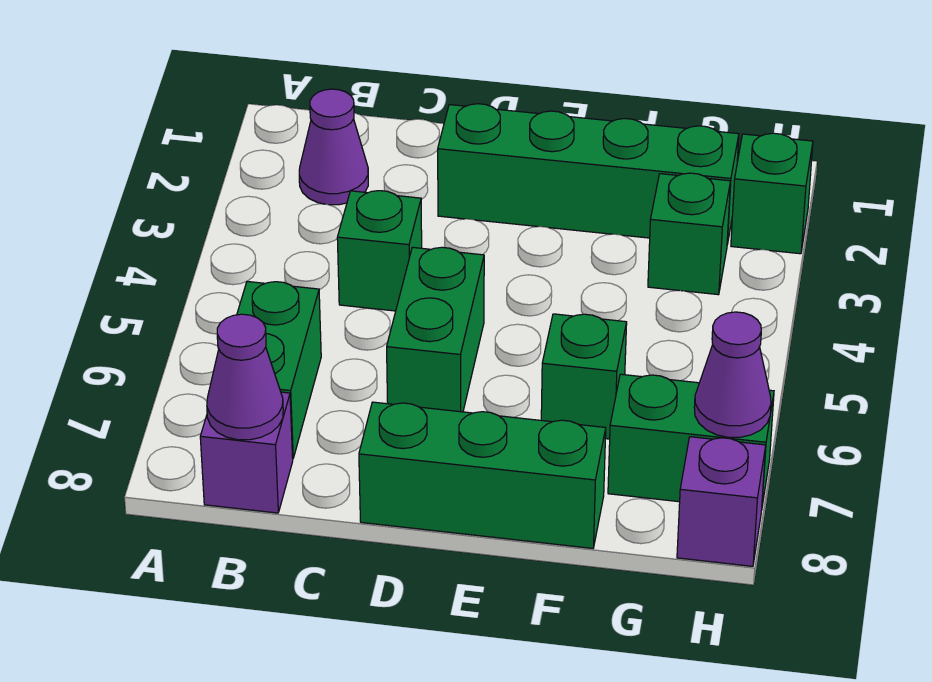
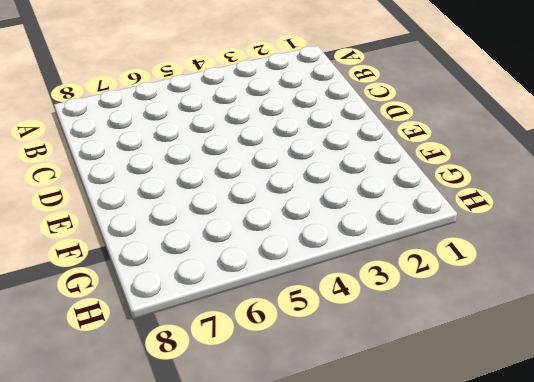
none -> purple cone B2 level 1
none -> green brick B6:B7 level 1
none -> purple brick B8 level 1

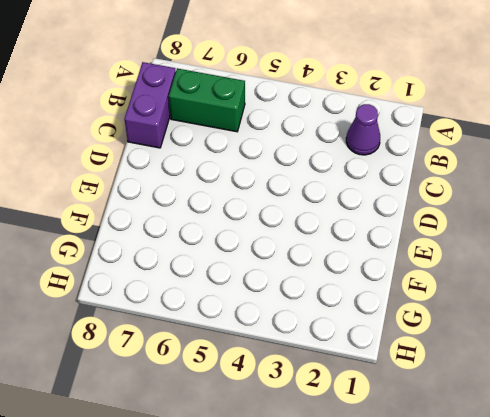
purple brick B8:C8 level 1 -> purple brick B8 level 1
none -> green brick C4 level 1
none -> green brick D2:G2 level 1
none -> green brick D5:D6 level 1

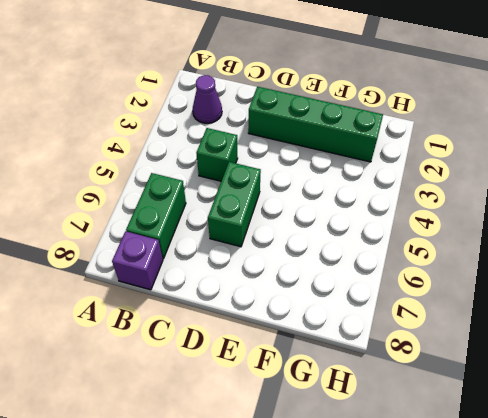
none -> green brick D8:F8 level 1
none -> green brick F6 level 1
none -> green brick G3 level 1

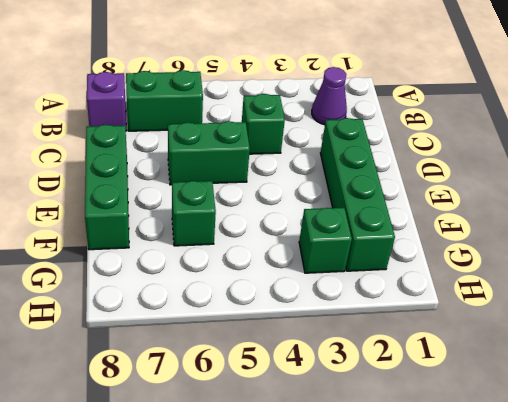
none -> green brick G7:H7 level 1
none -> green brick H2 level 1
none -> purple brick H8 level 1

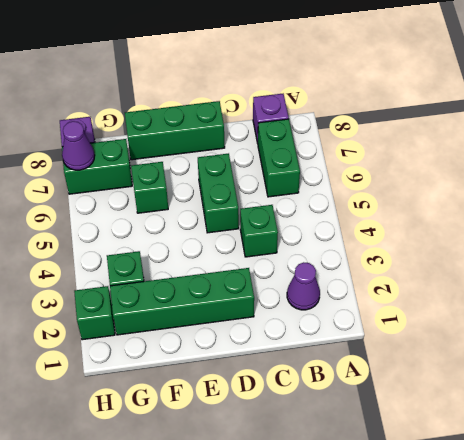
none -> purple cone B8 level 2

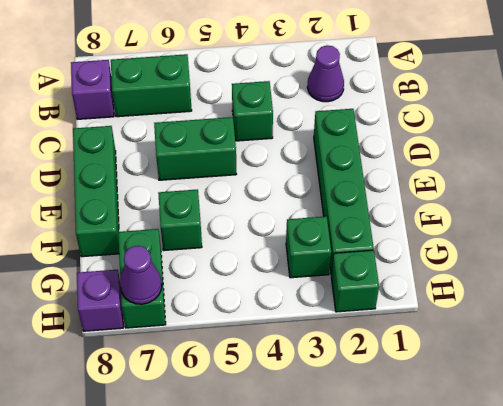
none -> purple cone B8 level 2

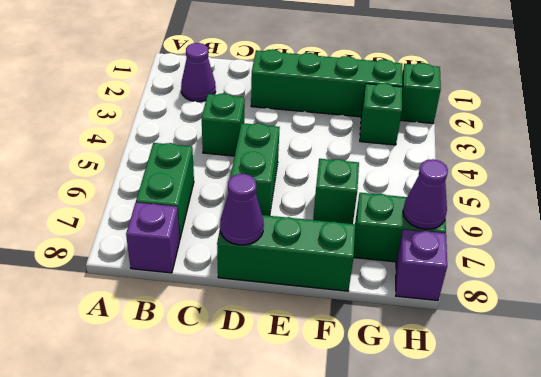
purple cone D8 level 2 -> purple cone B8 level 2

